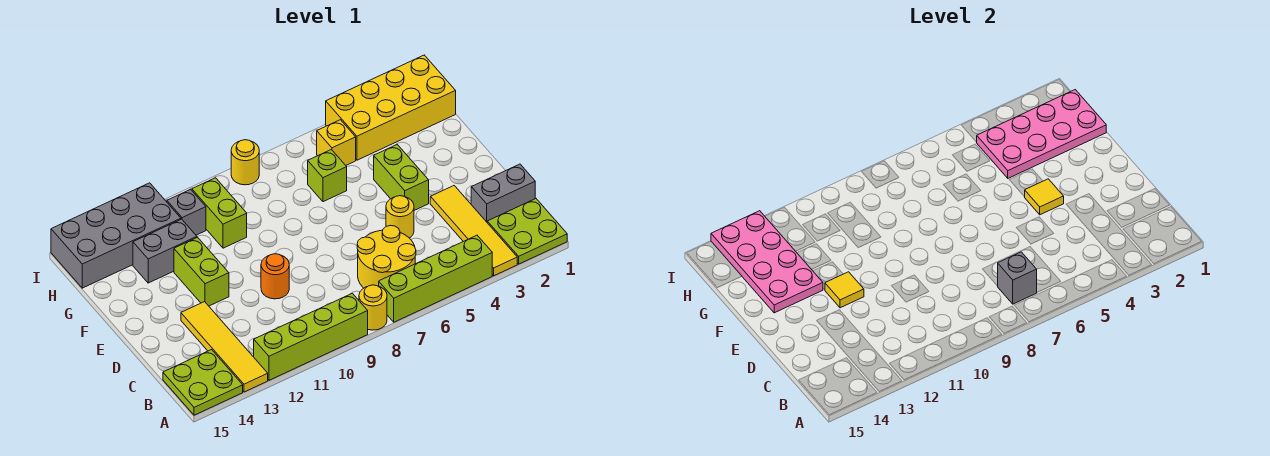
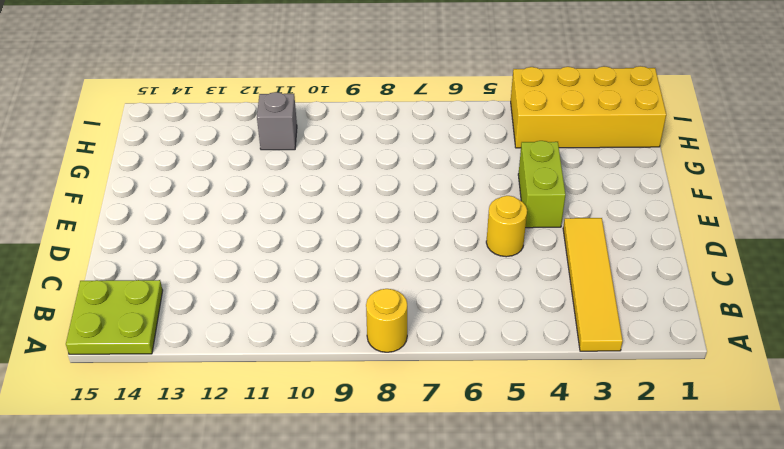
none -> lime plate A1:B2 level 1
none -> lime brick A4:A7 level 1
none -> lime brick A9:A12 level 1

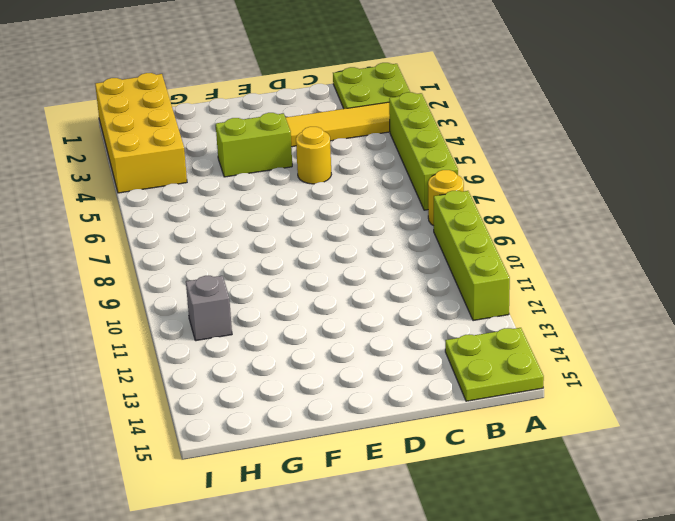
none -> yellow tile A13:D13 level 1
none -> yellow round brick B6:C7 level 1
none -> grey brick C1:C2 level 1

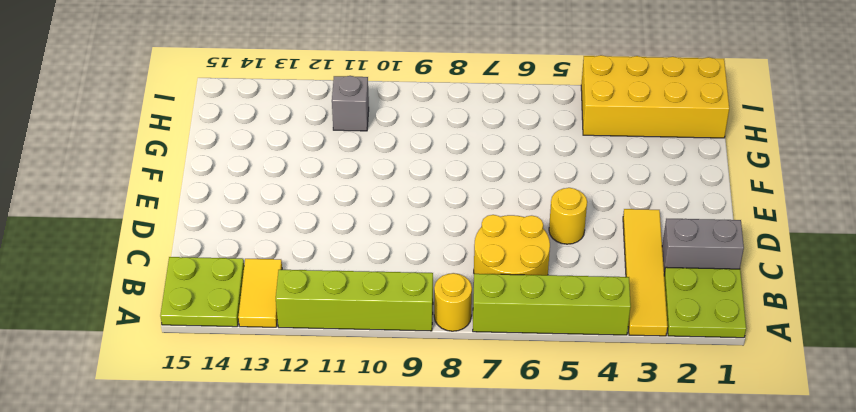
yellow tile A13:B13 level 1 -> yellow tile A13:D13 level 1
none -> orange round brick D10 level 1
none -> lime brick E4:F4 level 1
none -> lime brick E12:F12 level 1

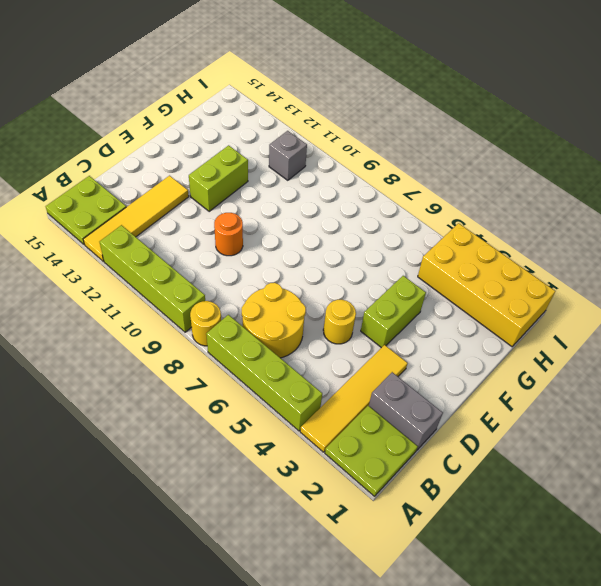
none -> lime brick G6 level 1
none -> lime brick G10:H10 level 1
none -> grey brick G12:G13 level 1

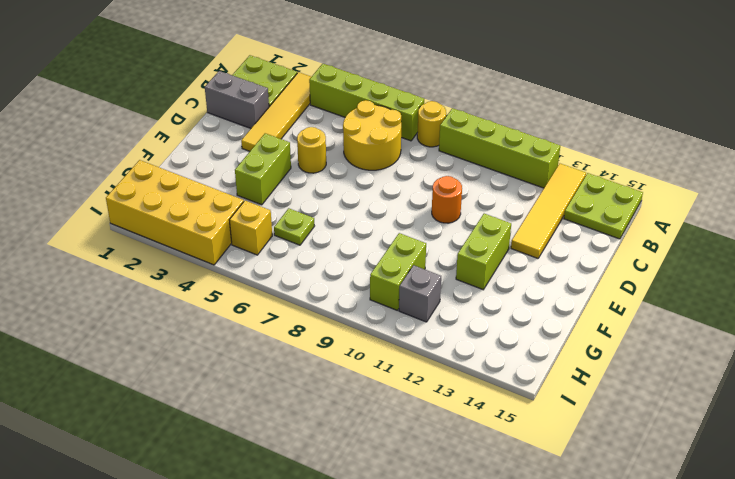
lime plate G6 level 1 -> lime brick G6 level 1
none -> grey brick G12:G13 level 1
none -> grey brick H12:I15 level 1
none -> yellow round brick I8 level 1

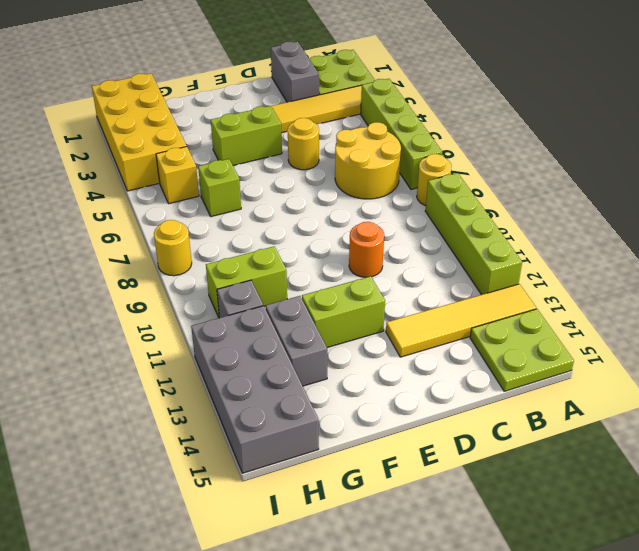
none -> grey brick B7 level 2
none -> yellow tile E4 level 2
none -> yellow tile E12 level 2

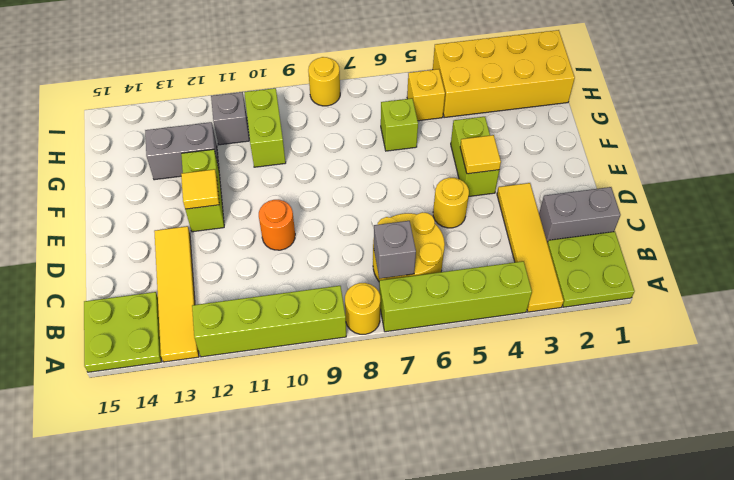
none -> grey brick H12:I15 level 1
none -> pink plate F13:I14 level 2
none -> pink plate G1:H4 level 2

